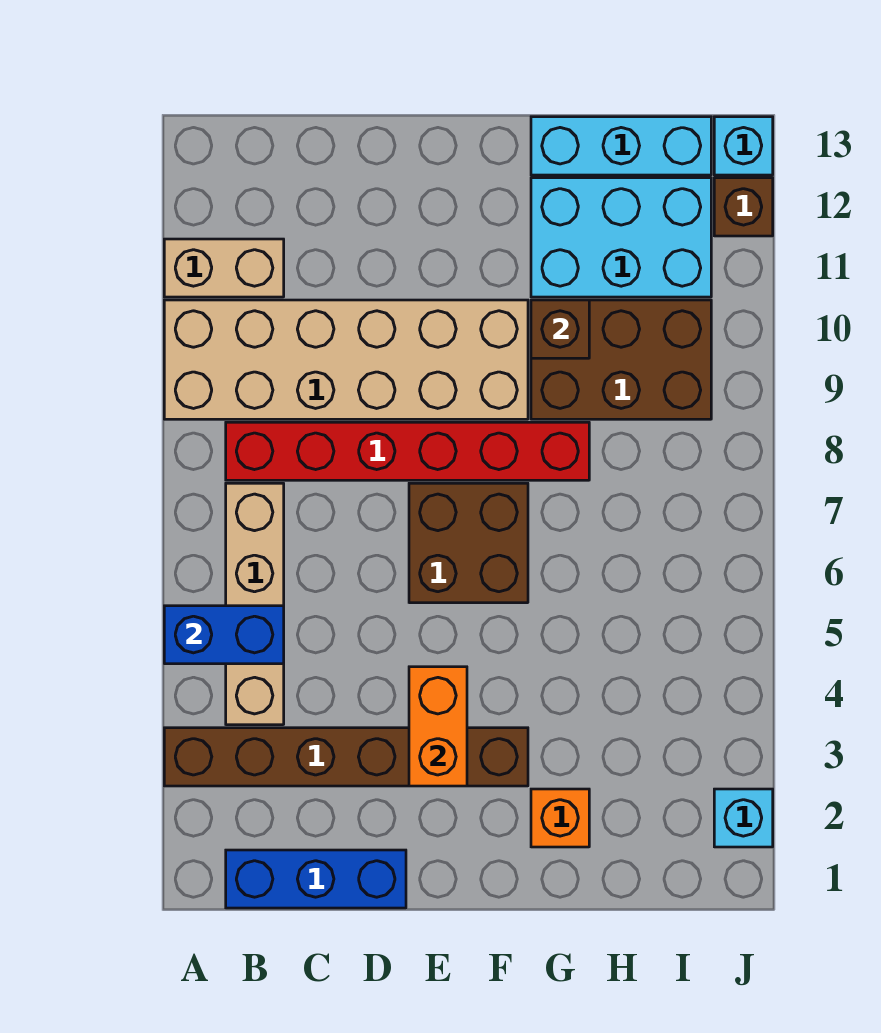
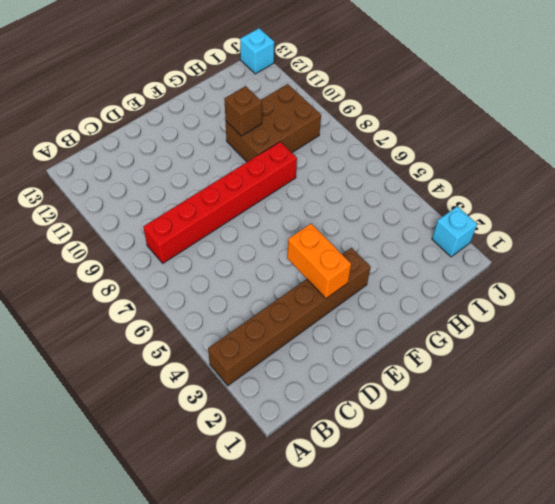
none -> tan brick A9:F10 level 1
none -> tan brick A11:B11 level 1
none -> blue brick B1:D1 level 1

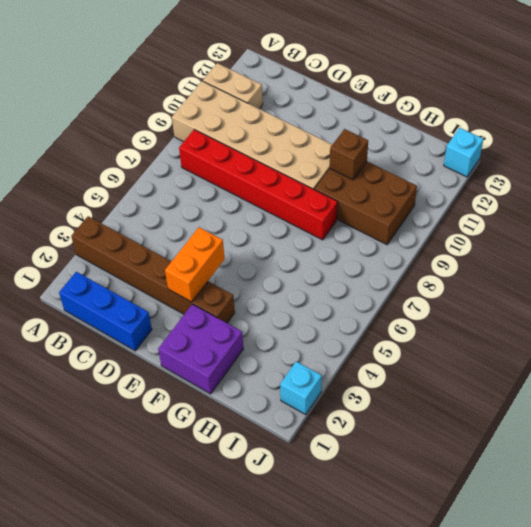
purple brick F1:G2 level 1 -> orange brick G2 level 1
none -> tan brick B4:B7 level 1
none -> brown brick E6:F7 level 1
none -> cyan brick G11:I12 level 1

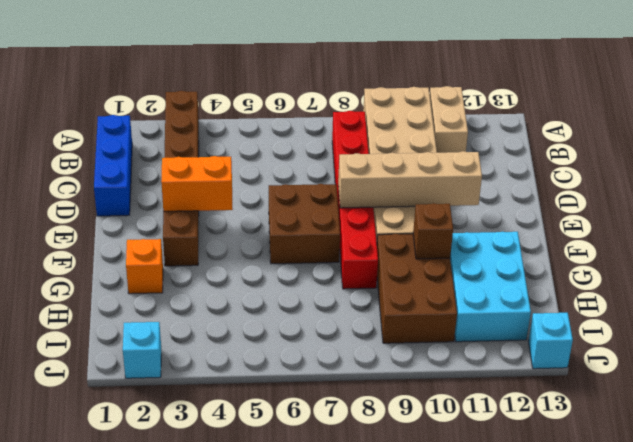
tan brick E8:E11 level 2 -> tan brick B4:B7 level 1
none -> cyan brick G13:I13 level 1
none -> brown brick J12 level 1
none -> blue brick A5:B5 level 2

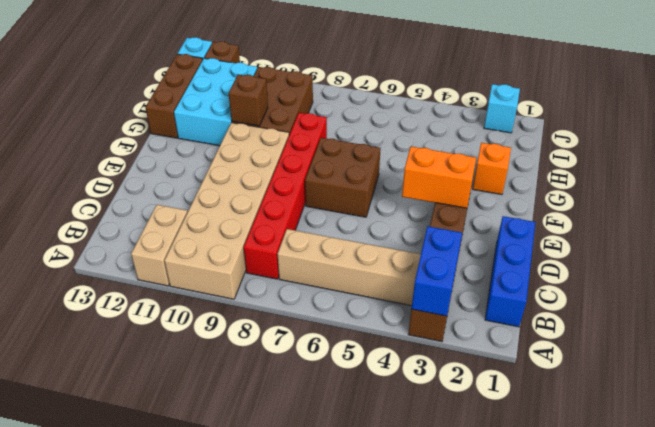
blue brick A3:B3 level 2 -> blue brick A5:B5 level 2
brown brick G13:I13 level 1 -> cyan brick G13:I13 level 1

